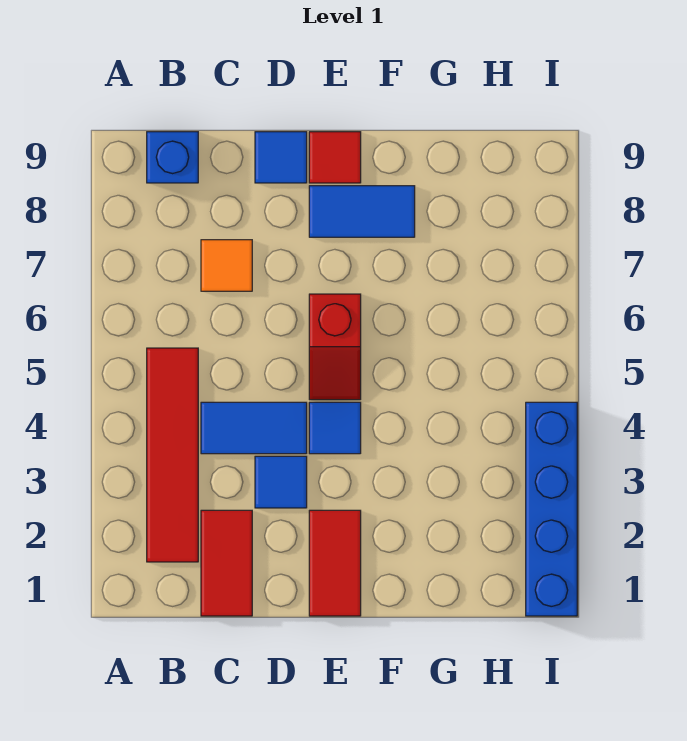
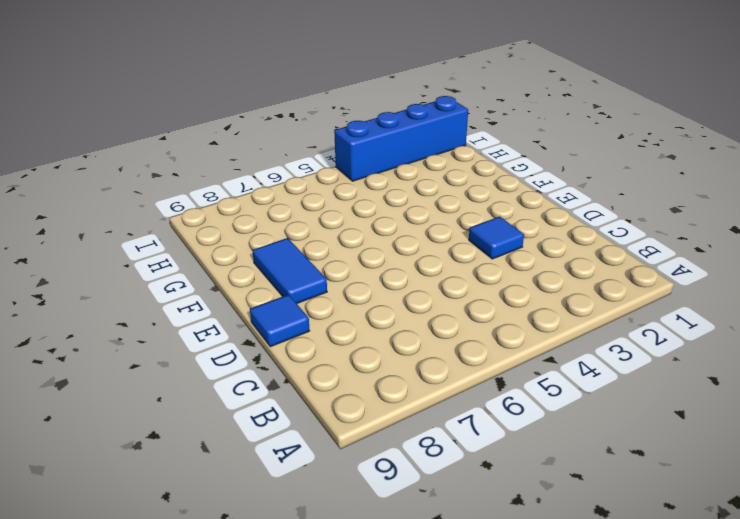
none -> red tile B2:B5 level 1
none -> blue brick B9 level 1
none -> red tile C1:C2 level 1

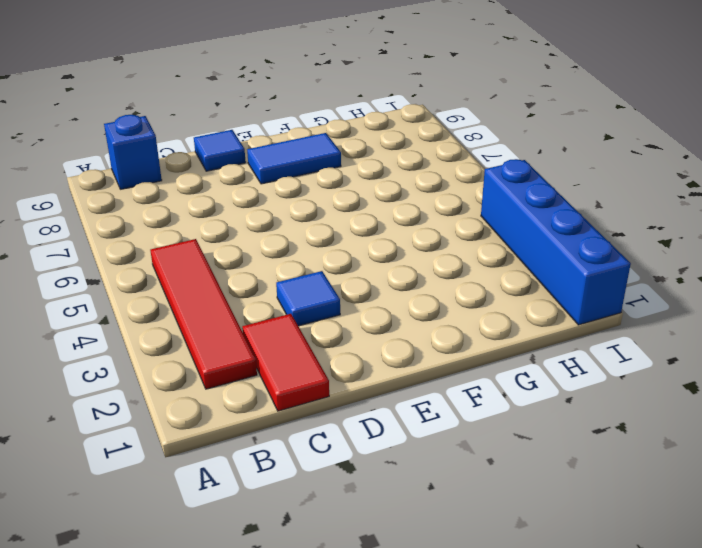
none -> blue tile C4:D4 level 1
none -> orange tile C7 level 1
none -> red tile E1:E2 level 1

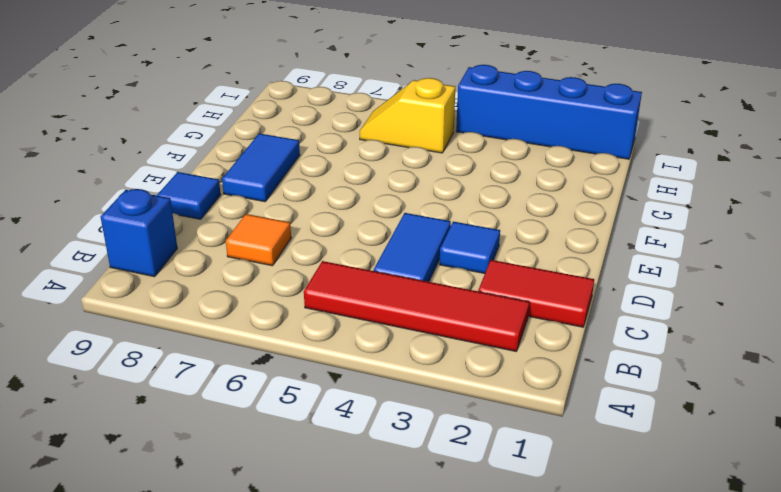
yellow slope H5:H6 level 1 top 5 -> none
none -> red tile E1:E2 level 1
none -> blue tile E4 level 1
none -> red slope E5:E6 level 1 top 6

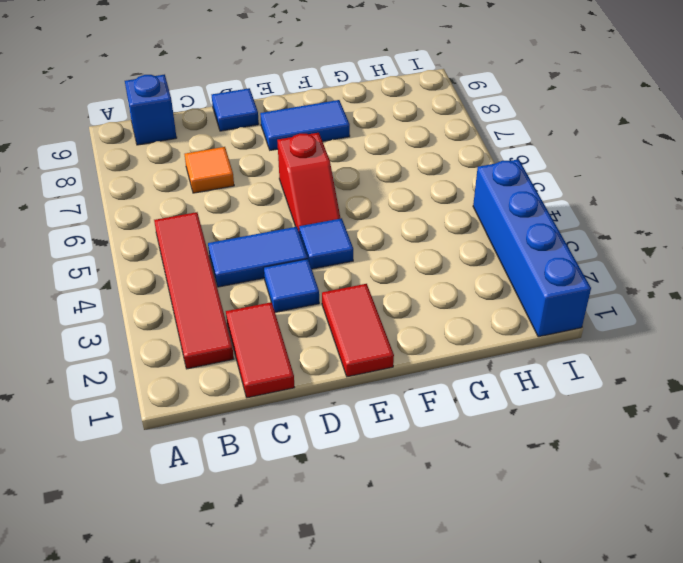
none -> red tile E9 level 1

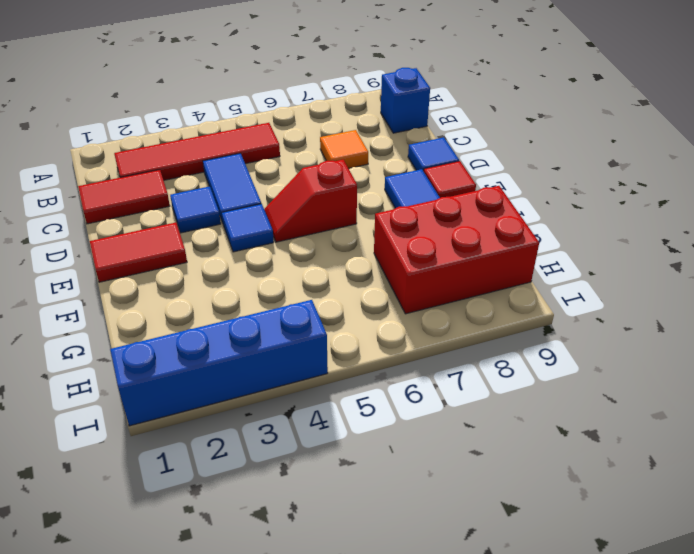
red brick G7:H9 level 1 -> none

